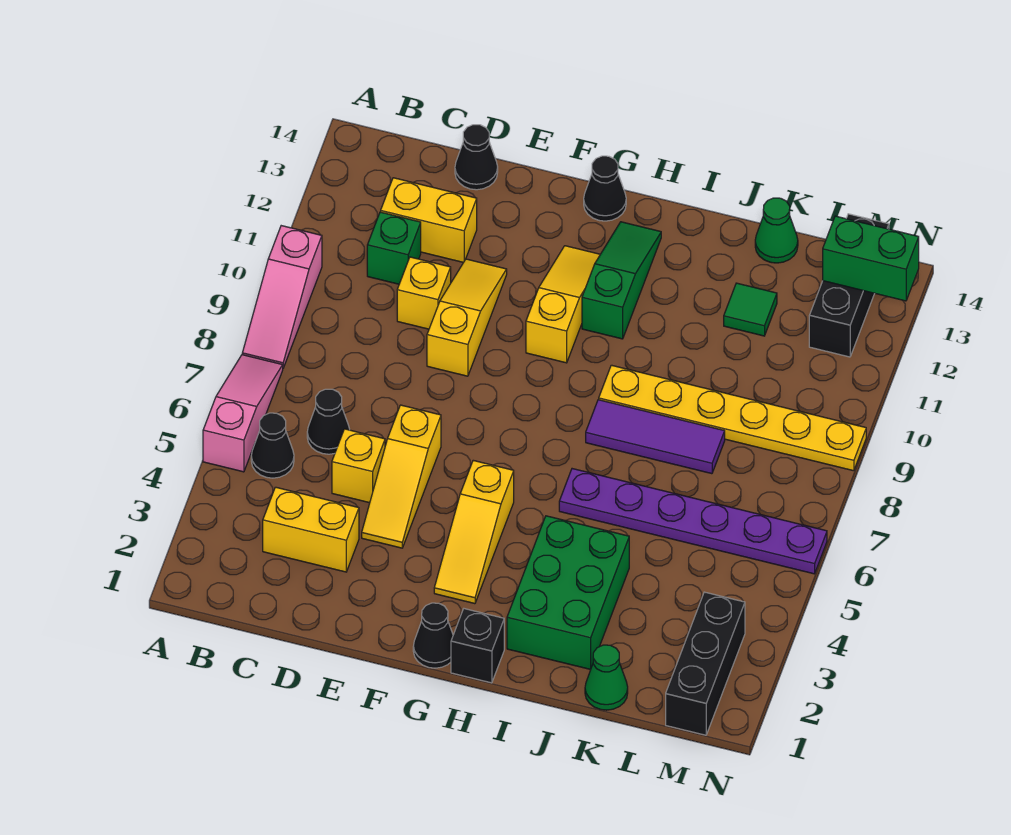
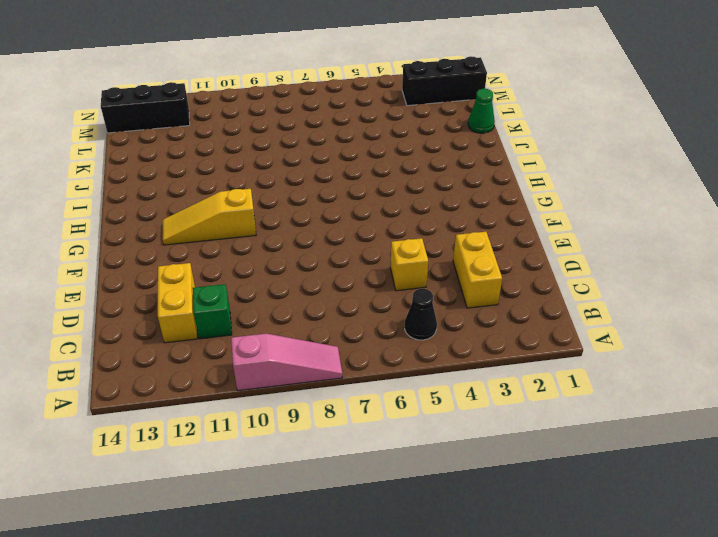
none -> pink slope A5:A7 level 1 top 5
none -> black cone C6 level 1
none -> yellow brick D10 level 1

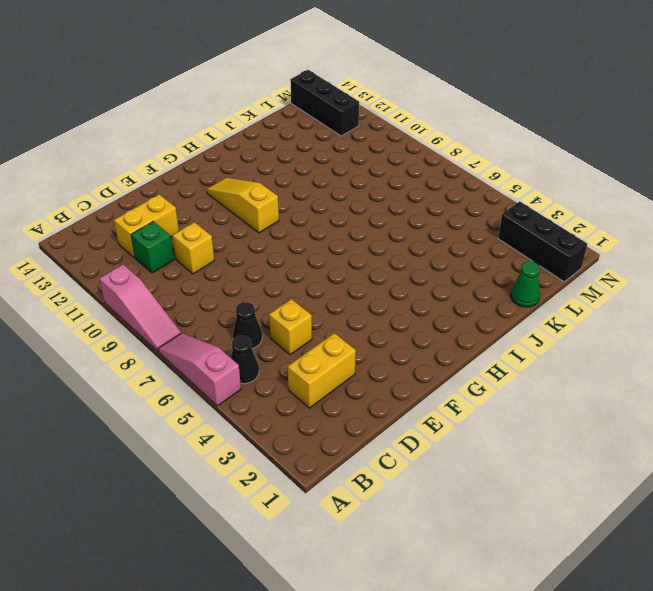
none -> black cone D14 level 1
none -> yellow slope E4:E6 level 1 top 6
none -> yellow slope E9:E11 level 1 top 9

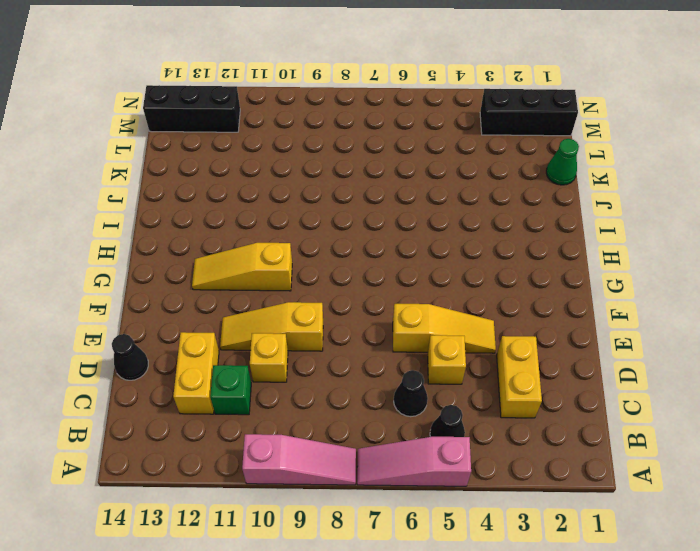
none -> black cone G1 level 1
none -> yellow slope G3:G5 level 1 top 5
none -> black cone G14 level 1

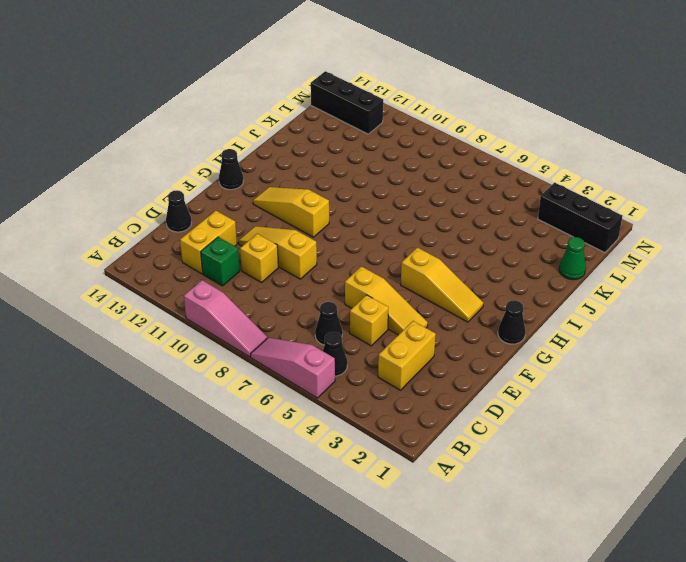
none -> black brick H1 level 1
none -> green slope H11:H13 level 1 top 11
none -> green brick I2:J4 level 1

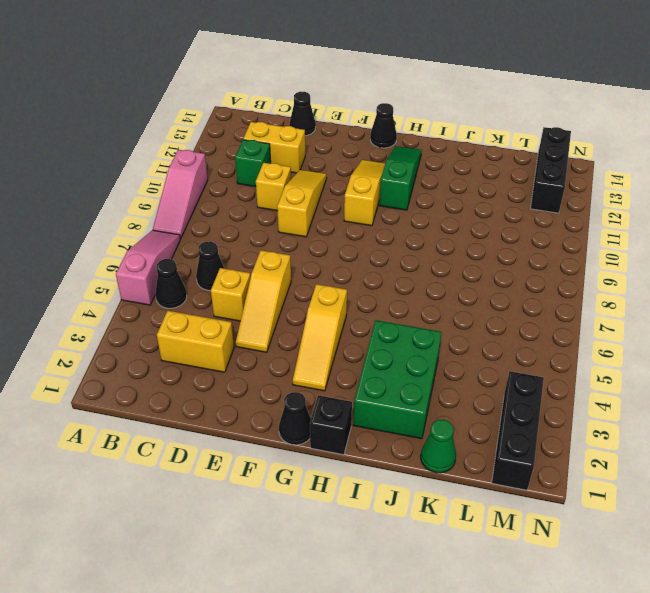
none -> purple plate I6:N6 level 1
none -> purple tile I8:K8 level 1
none -> yellow plate I9:N9 level 1

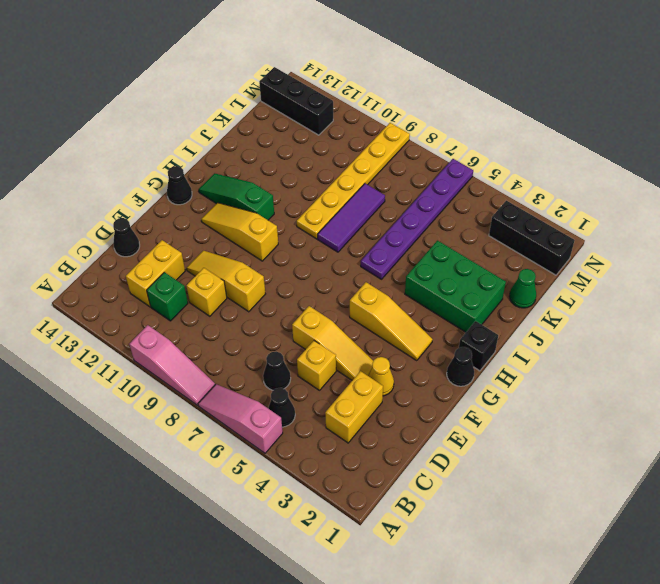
yellow cone E3 level 1 -> none
none -> green tile K12 level 1
none -> green cone K14 level 1
none -> green brick M13:N13 level 2

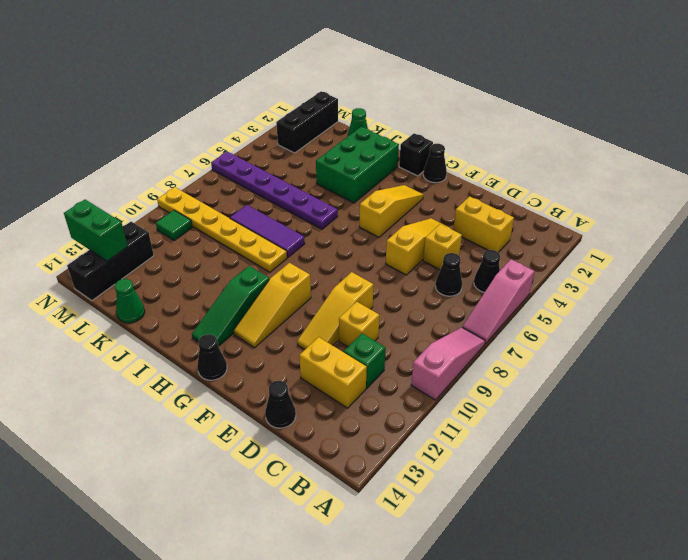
green tile M10 level 1 -> green tile K12 level 1

